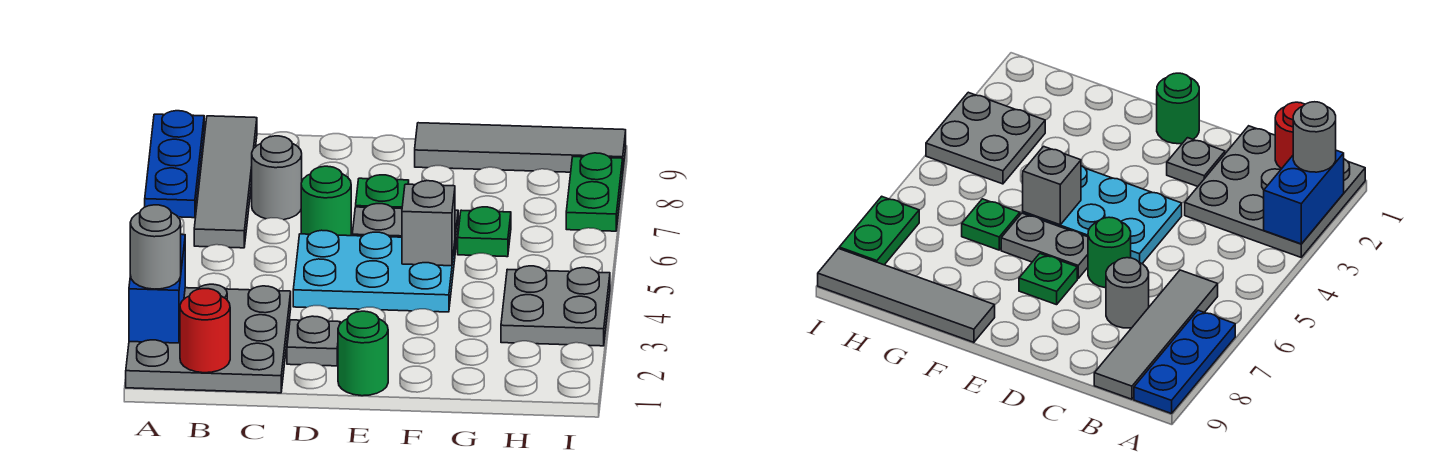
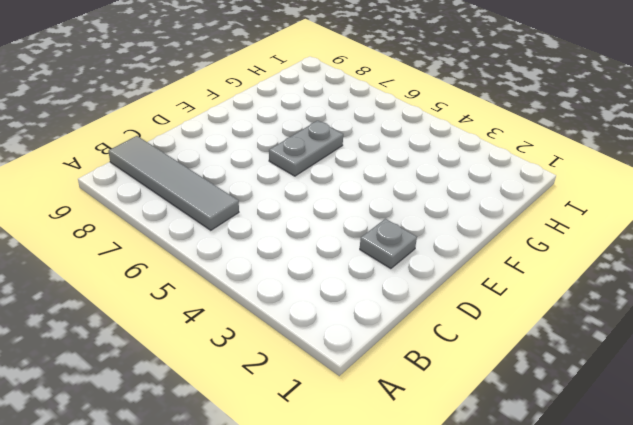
none -> grey plate A1:C3 level 1
none -> blue plate A7:A9 level 1
none -> grey round brick C7 level 1

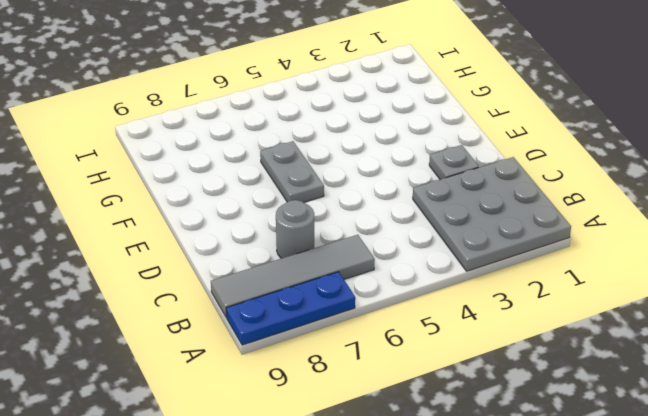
none -> cyan plate D4:F5 level 1
none -> green round brick D6 level 1
none -> green round brick E1 level 1

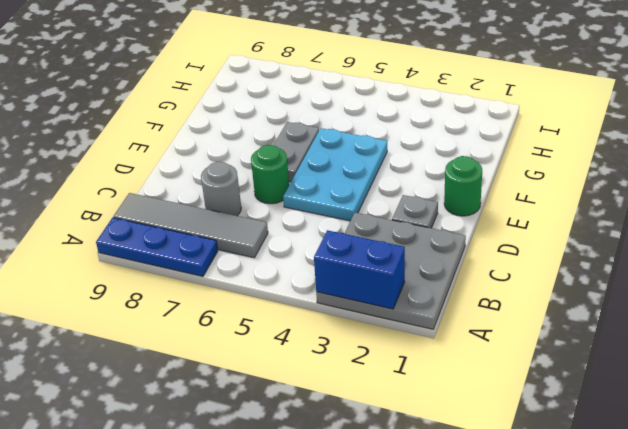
none -> green plate E7 level 1
none -> grey tile F9:I9 level 1
none -> green plate G6 level 1

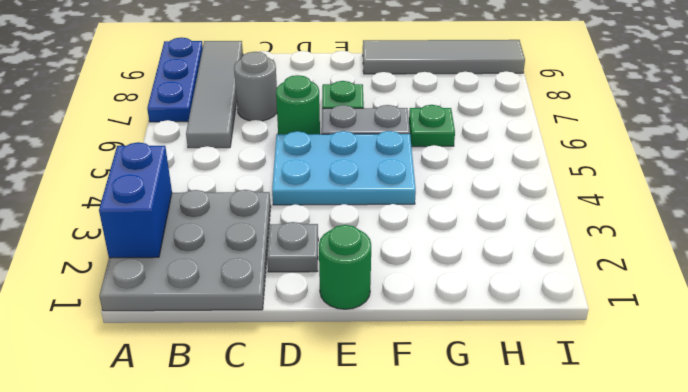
none -> grey plate H3:I4 level 1
none -> green plate I7:I8 level 1
none -> red round brick B1 level 2

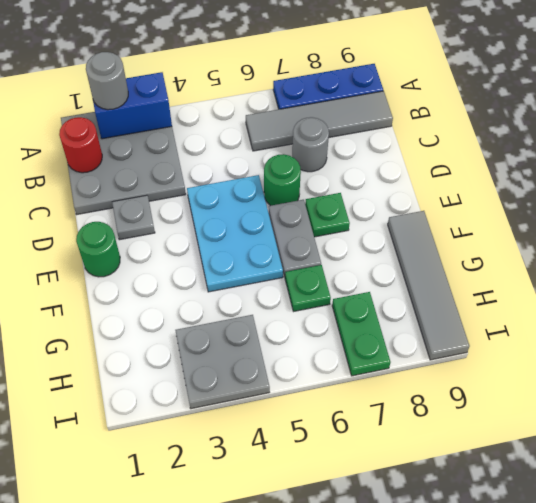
green plate H7:I7 level 1 -> green plate I7:I8 level 1
none -> grey brick F5 level 2

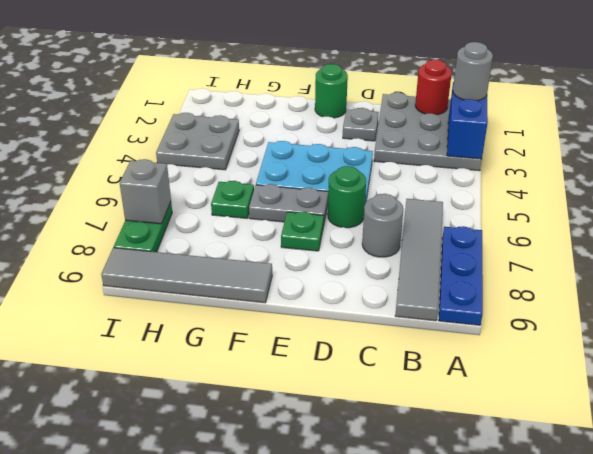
grey brick I7 level 2 -> grey brick F5 level 2

